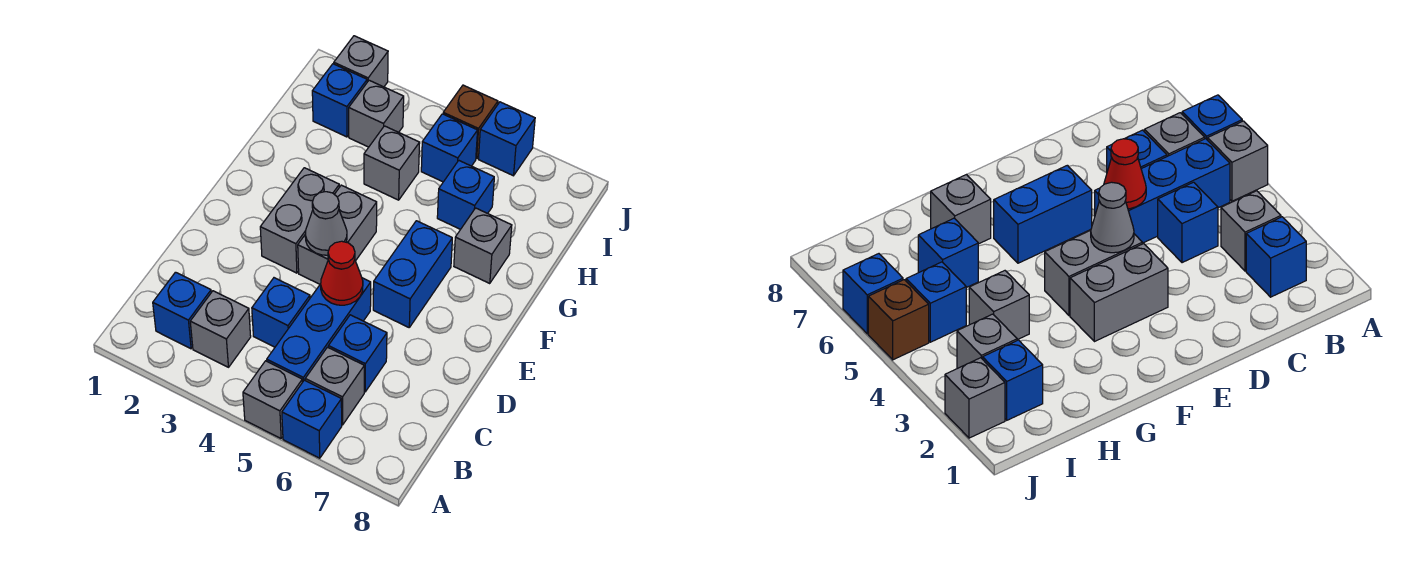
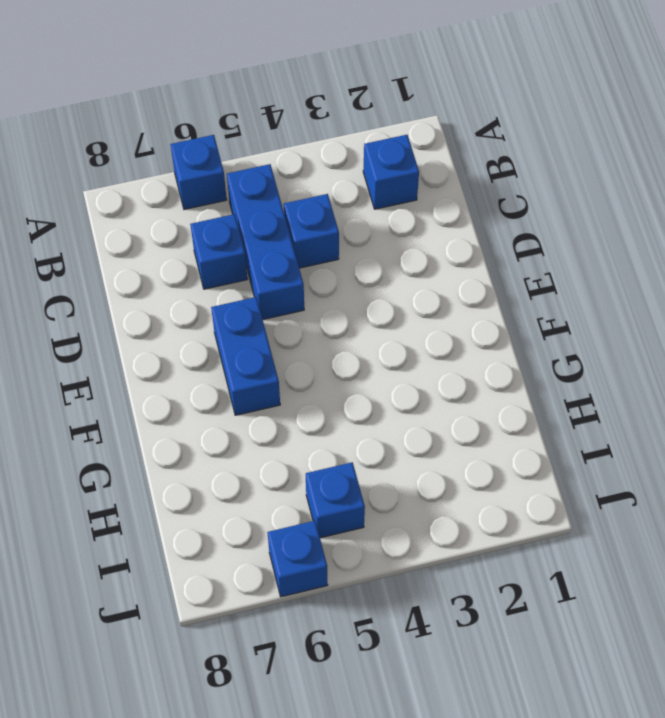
none -> grey brick A5 level 1
none -> grey brick B3 level 1
none -> grey brick B6 level 1

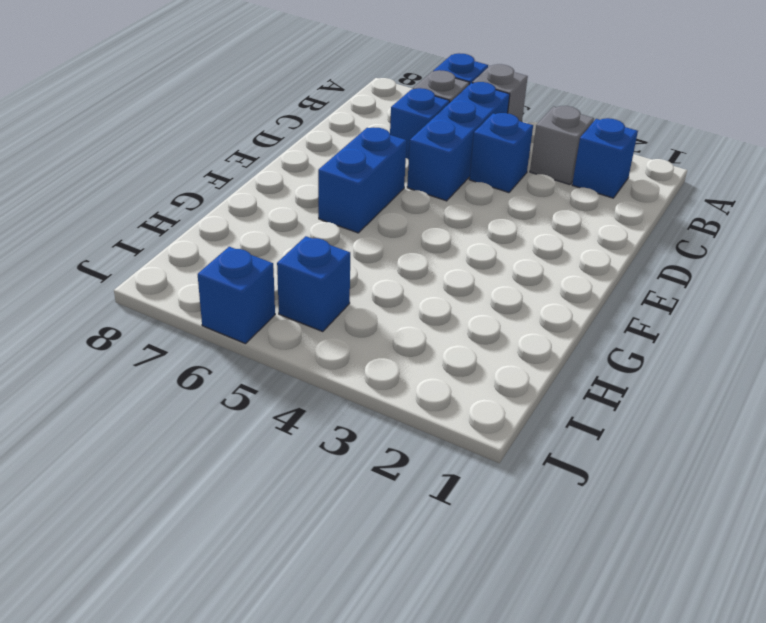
none -> grey brick E3:F3 level 1
none -> grey brick E4:F4 level 1
none -> grey brick G7 level 1

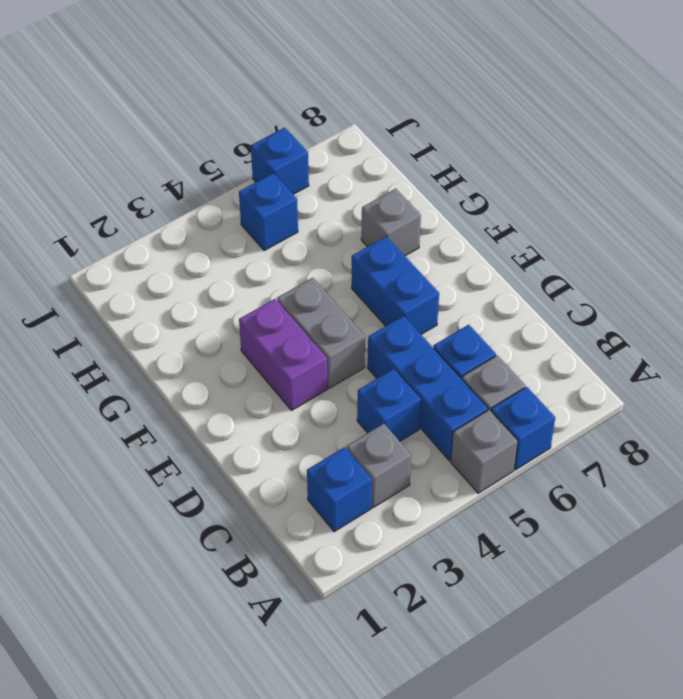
purple brick E3:F3 level 1 -> grey brick E3:F3 level 1
none -> grey brick H4 level 1
none -> blue brick H6 level 1
none -> blue brick I2 level 1

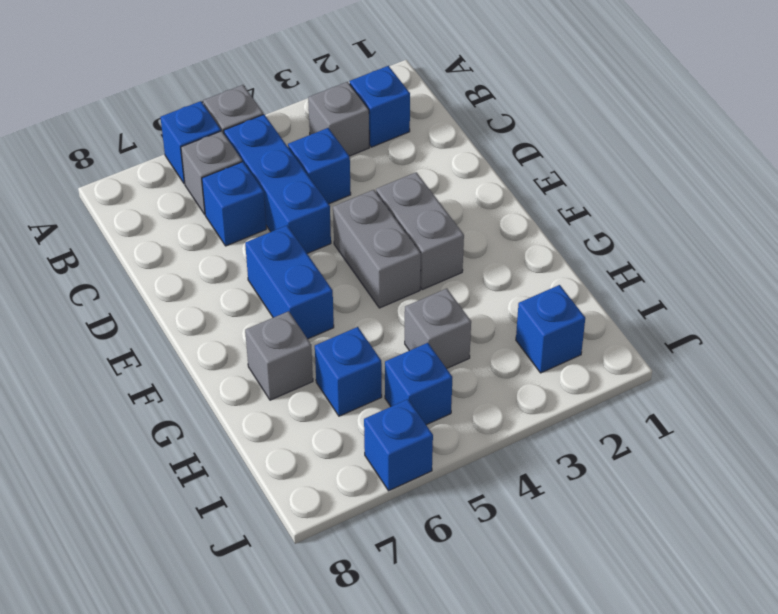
none -> grey brick I3 level 1
none -> grey brick J2 level 1
none -> brown brick J5 level 1

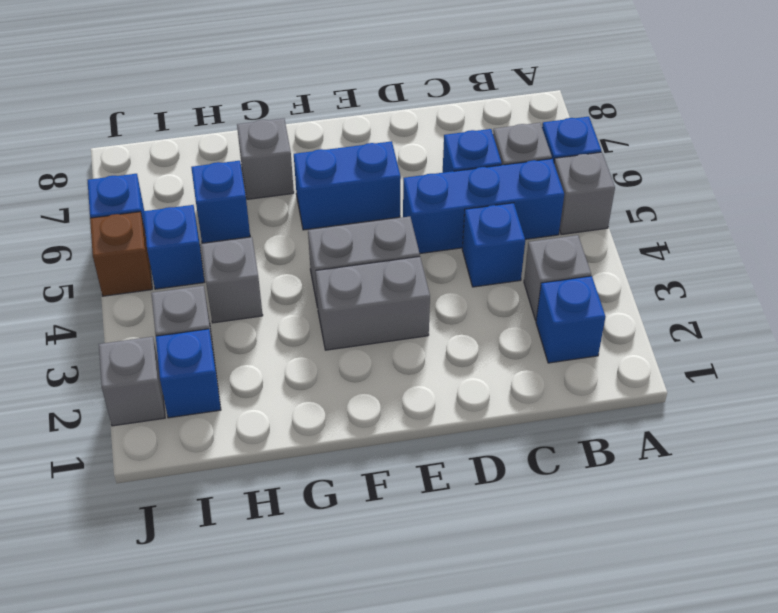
none -> red cone D5 level 2
none -> grey cone E4 level 2

